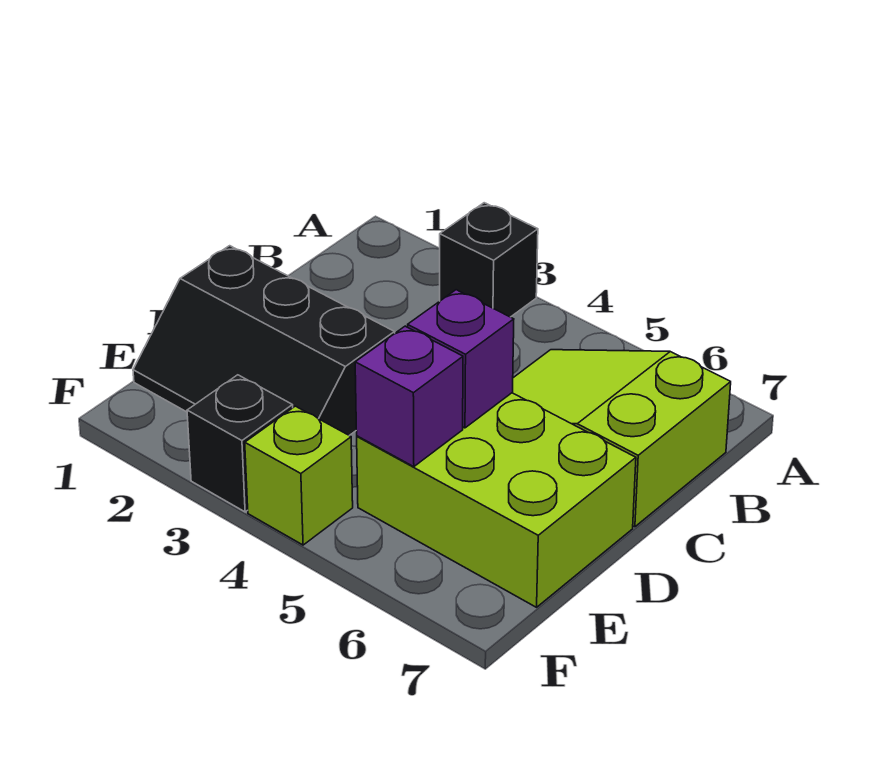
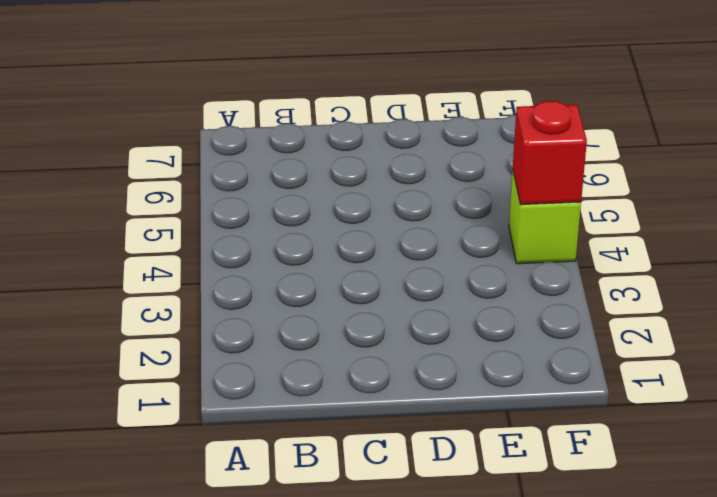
red brick F4 level 2 -> none
none -> black brick A3 level 1
none -> lime slope B5:C7 level 1 top 7

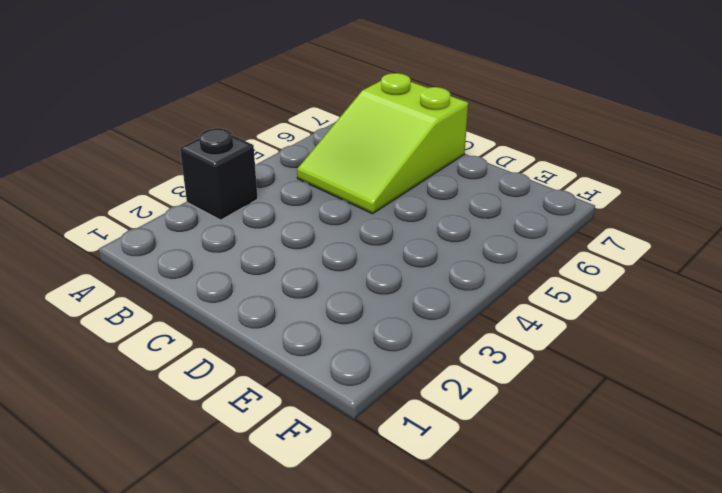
none -> black slope D1:E3 level 1 top D
none -> lime brick D5:E7 level 1

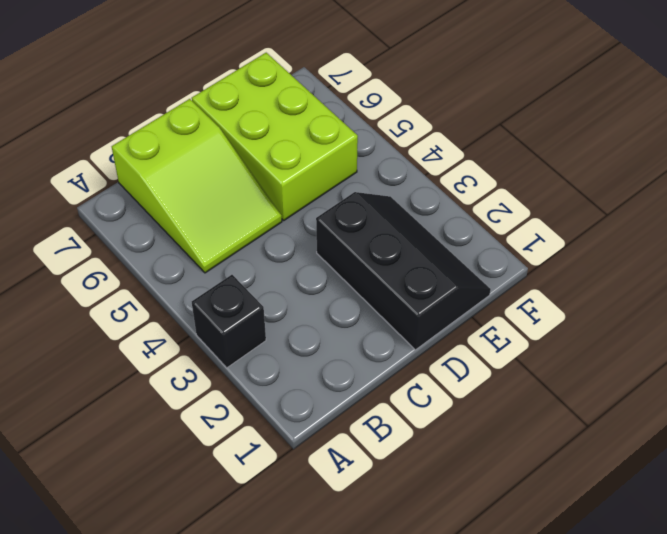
none -> black brick F3 level 1
none -> lime brick F4 level 1

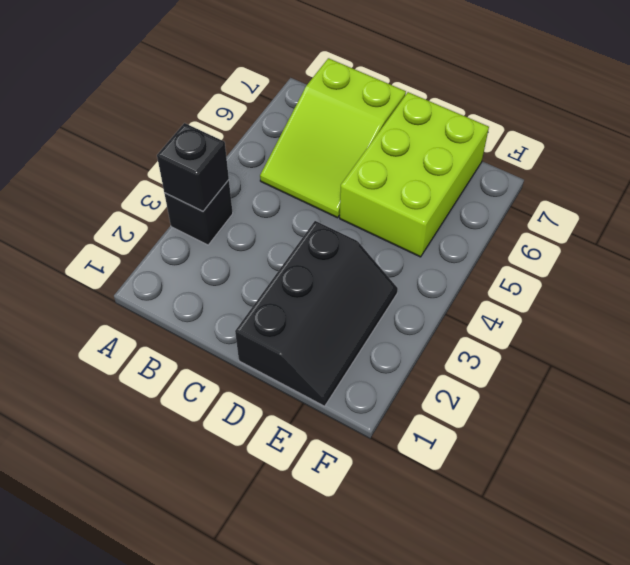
black brick A3 level 2 -> black brick F3 level 1
none -> lime brick F4 level 1
none -> purple brick D5 level 2

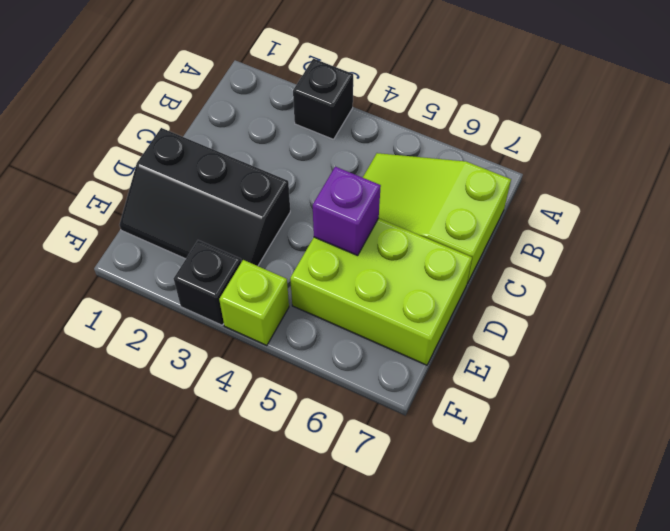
none -> purple brick E5 level 2

